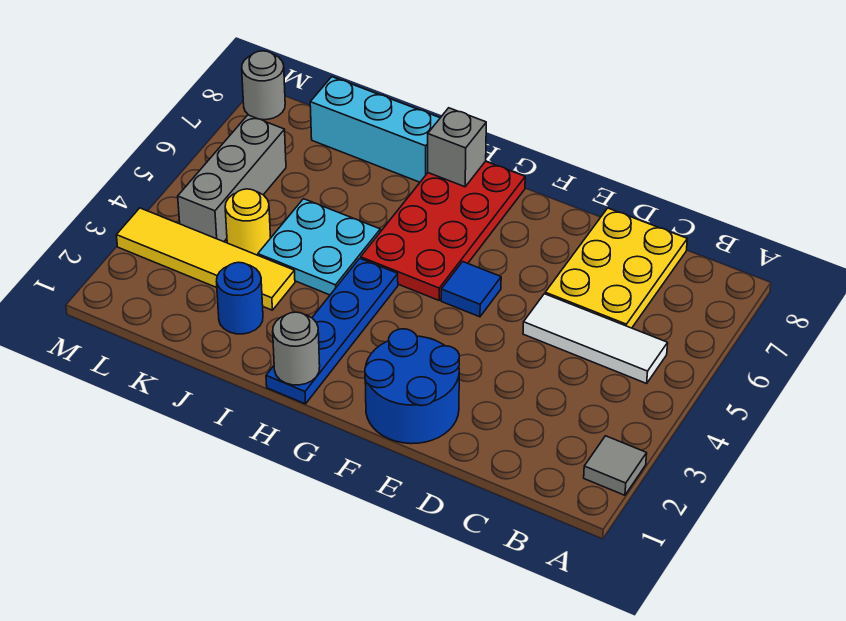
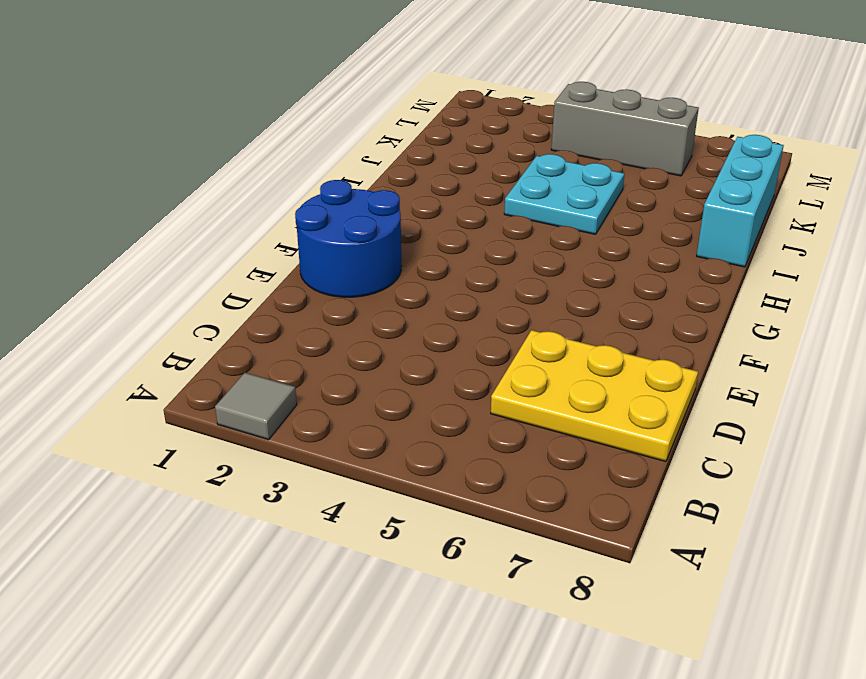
none -> white tile B5:D5 level 1
none -> blue tile F5 level 1
none -> red plate G5:H8 level 1

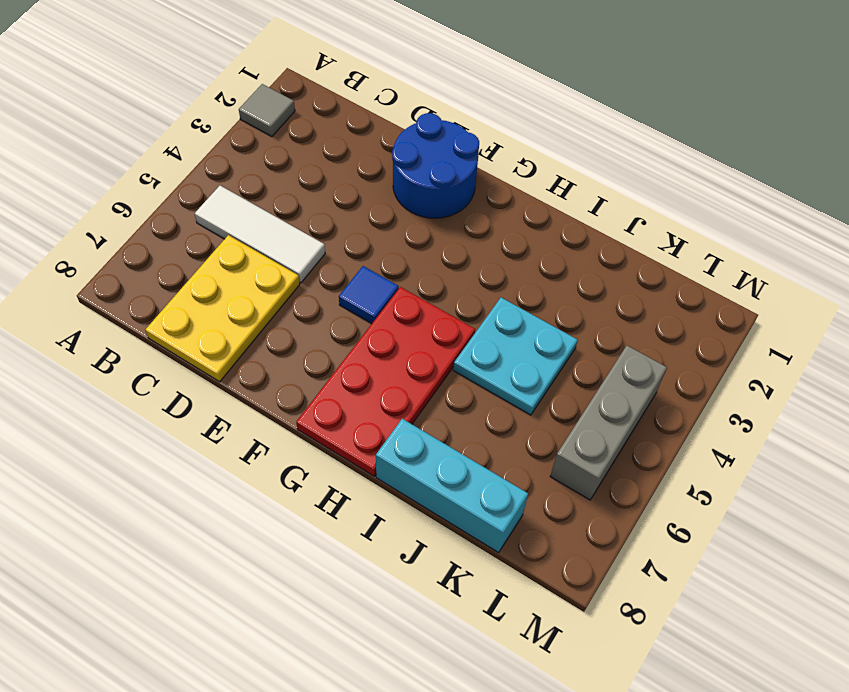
none -> blue plate H1:H4 level 1
none -> blue round brick J2 level 1
none -> yellow tile J3:M3 level 1

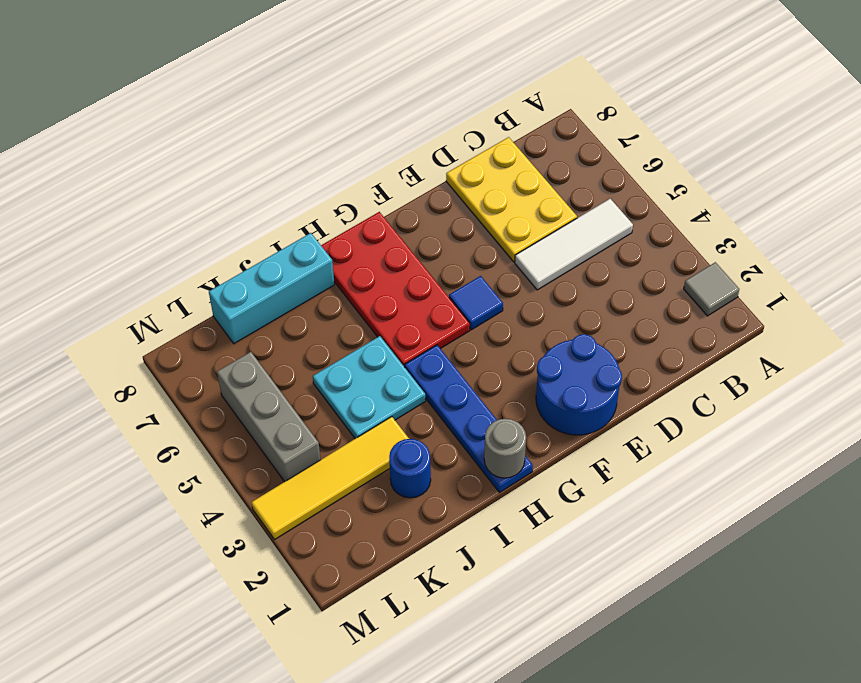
none -> yellow round brick K4 level 1
none -> grey round brick M8 level 1
none -> grey brick H8 level 2

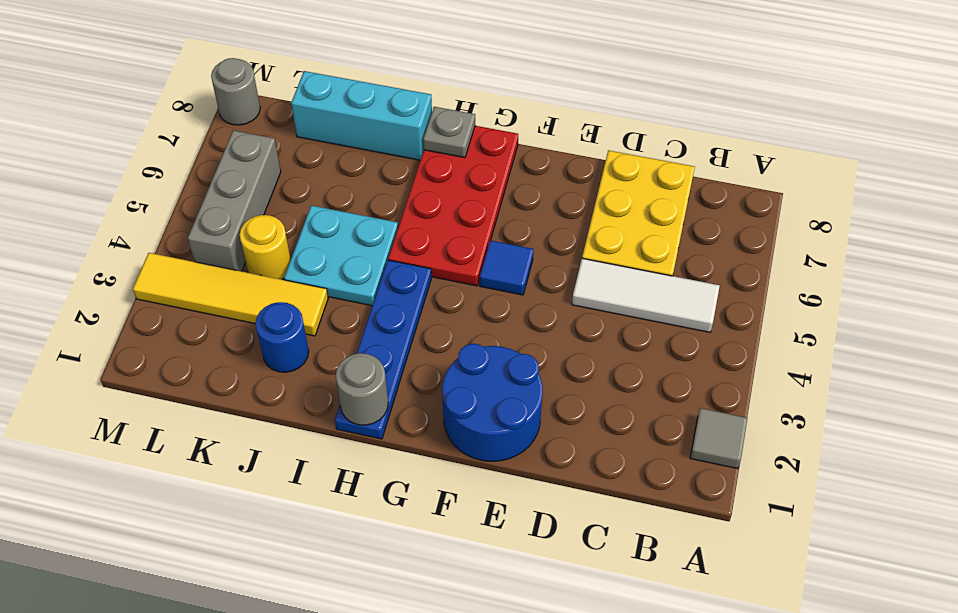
grey plate H8 level 2 -> grey brick H8 level 2

